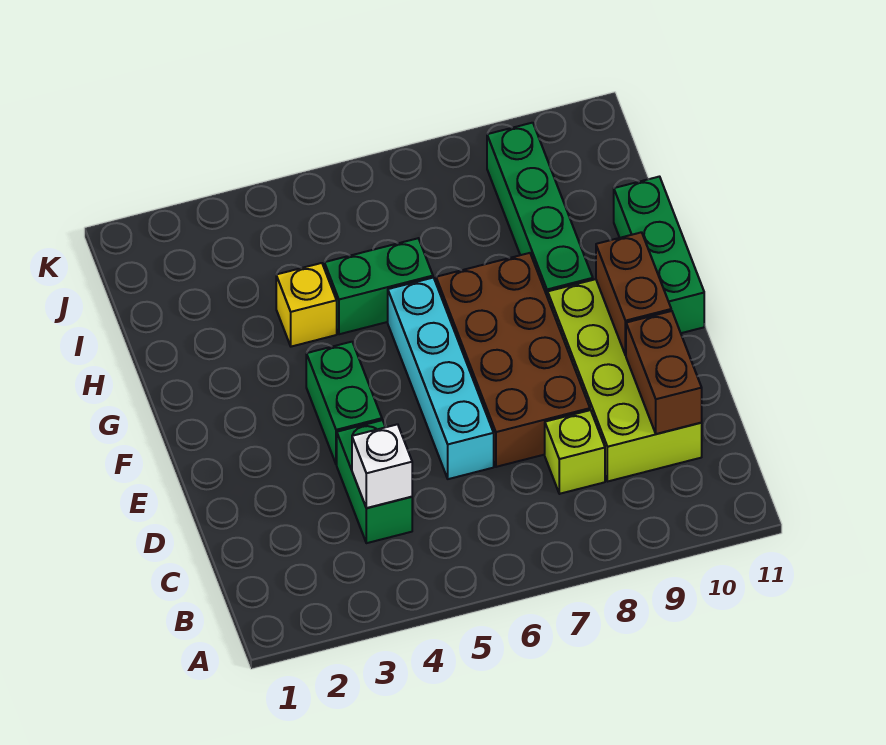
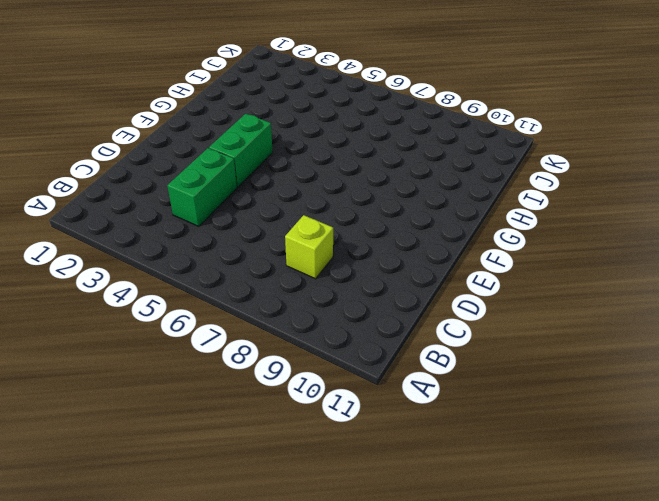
none -> lime brick C9:F10 level 1
none -> cyan brick D6:G6 level 1
none -> brown brick D7:G8 level 1

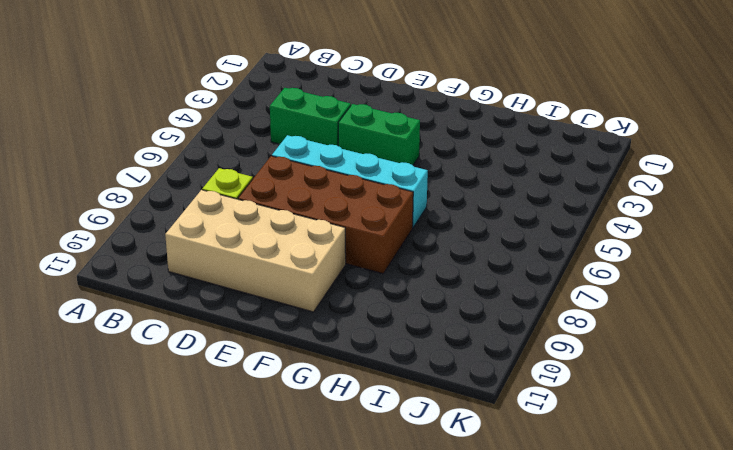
tan brick C9:F10 level 1 -> lime brick C9:F10 level 1
none -> green brick F11:H11 level 1
none -> green brick G9:J9 level 1
none -> yellow brick H4 level 1

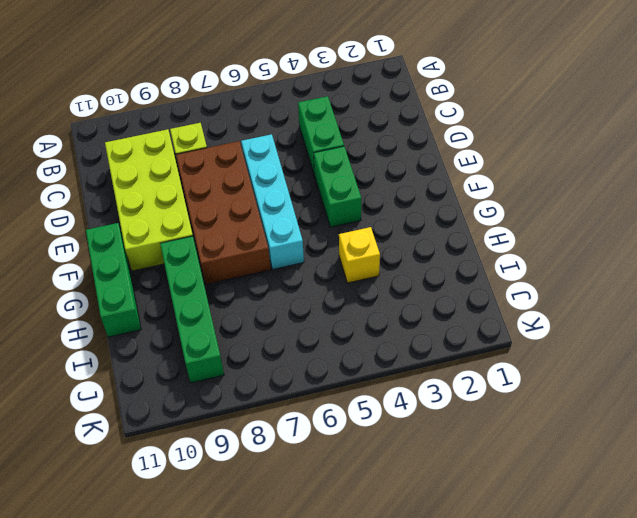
none -> green brick H5:H6 level 1
none -> white brick C4 level 2
none -> brown brick C10:D10 level 2

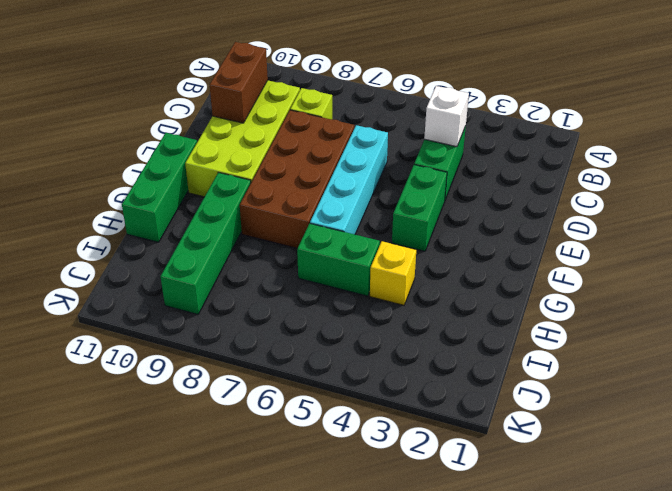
none -> brown brick E10:F10 level 2

